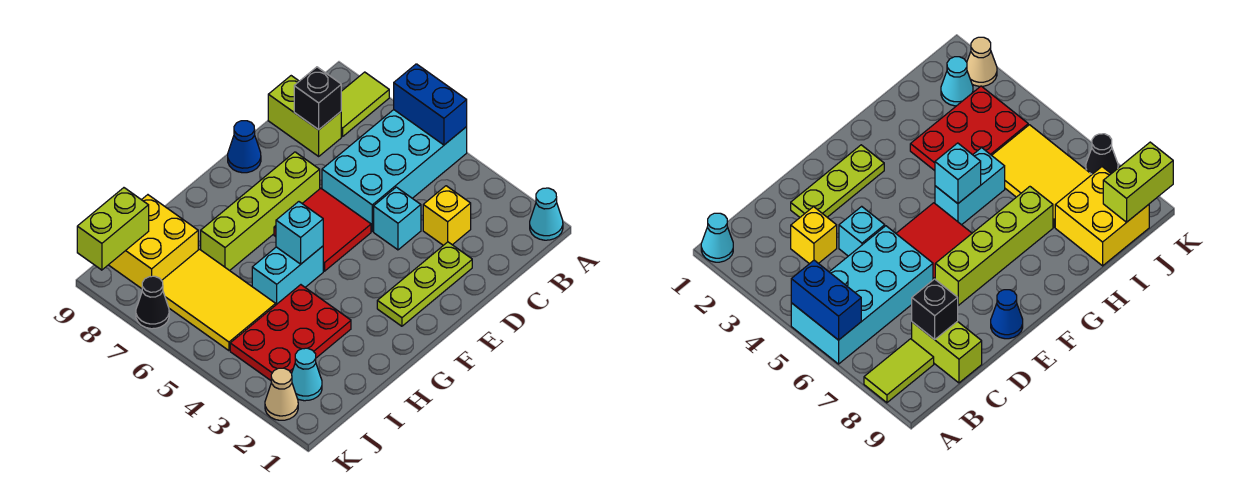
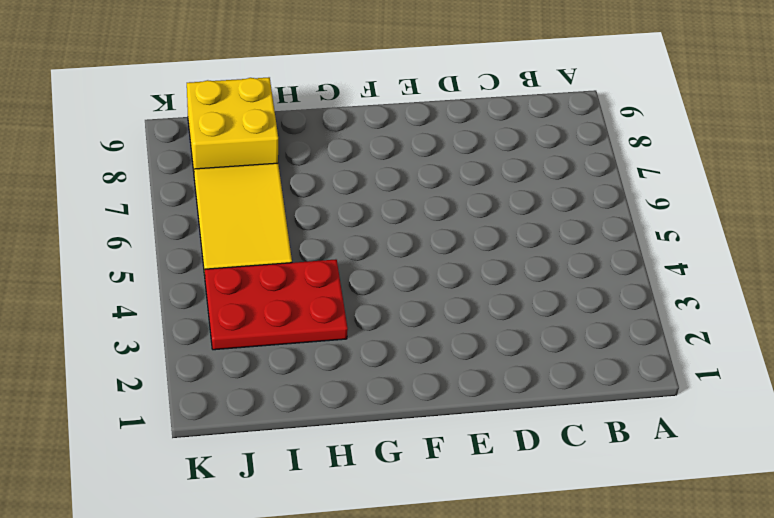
none -> cyan cone A1 level 1
none -> cyan brick A5:D6 level 1
none -> lime tile A8:B8 level 1

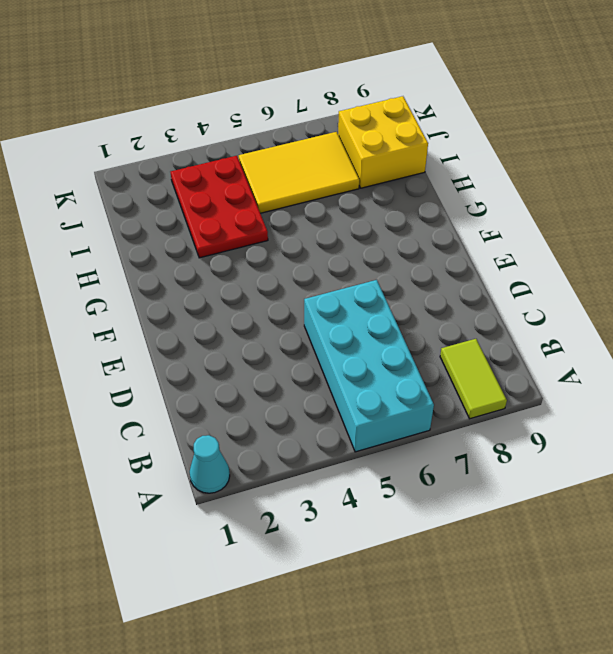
none -> yellow brick C3 level 1
none -> lime brick C8:C9 level 1
none -> lime plate D2:F2 level 1

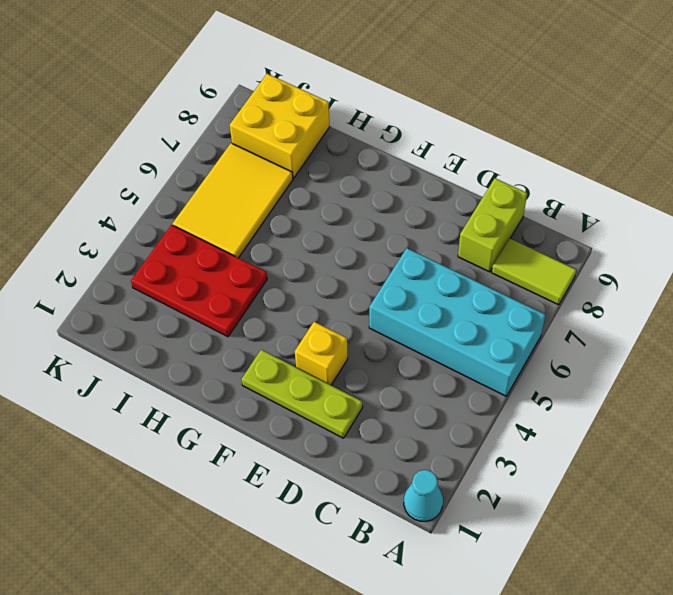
yellow brick E3 level 1 -> yellow brick C3 level 1
none -> cyan brick D4 level 1
none -> red tile E5:F6 level 1
none -> lime brick E7:H7 level 1

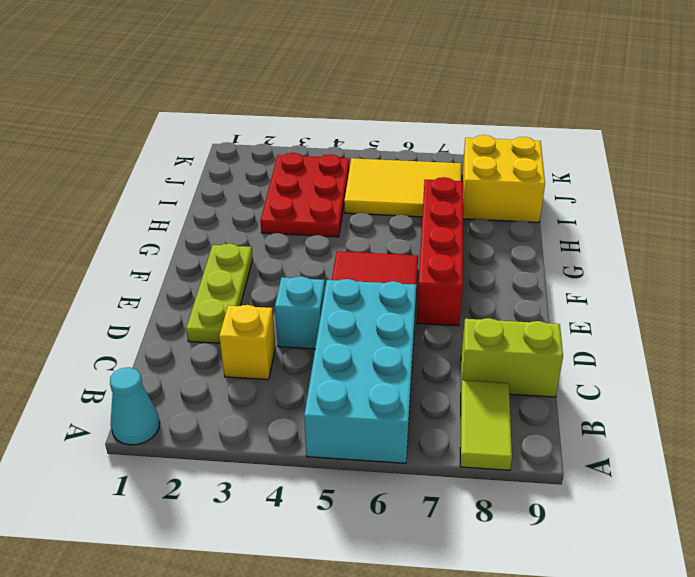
red brick E7:H7 level 1 -> lime brick E7:H7 level 1
none -> blue cone E9 level 1
none -> cyan brick G5:H5 level 1
none -> cyan cone J2 level 1

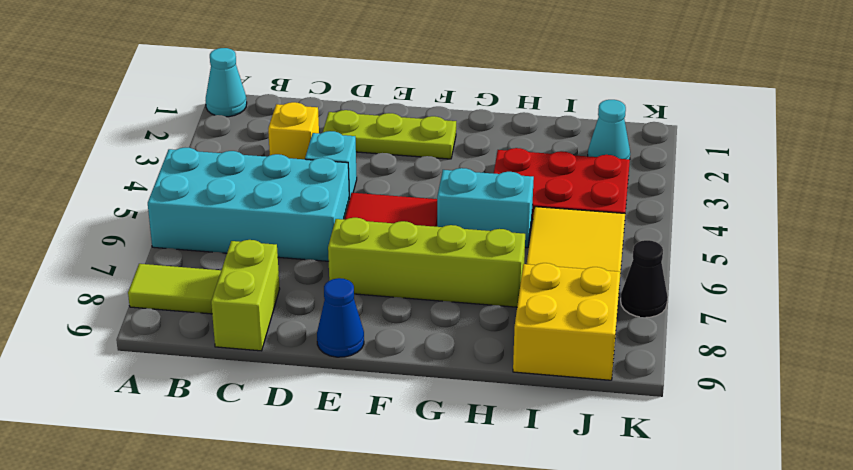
none -> tan cone K2 level 1
none -> blue brick A5:A6 level 2
none -> black brick C8 level 2

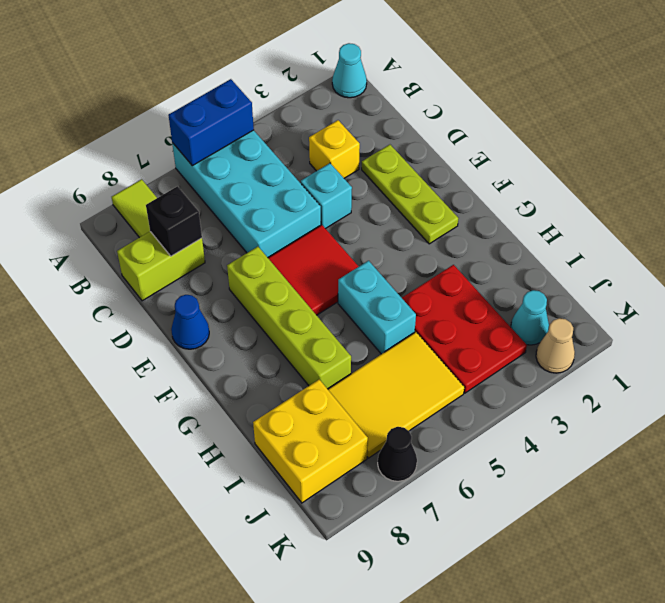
none -> cyan brick G5 level 2
none -> lime brick J9:K9 level 2

